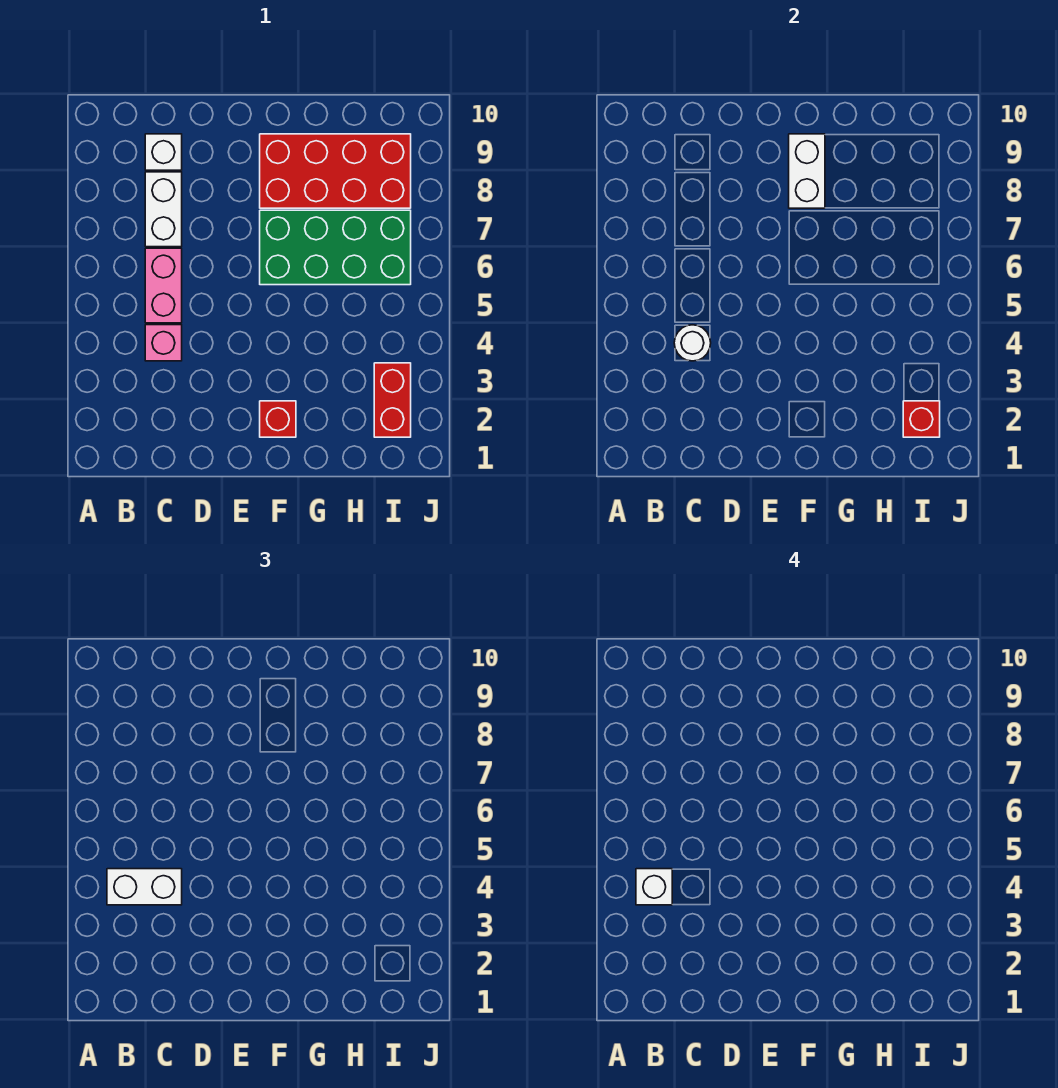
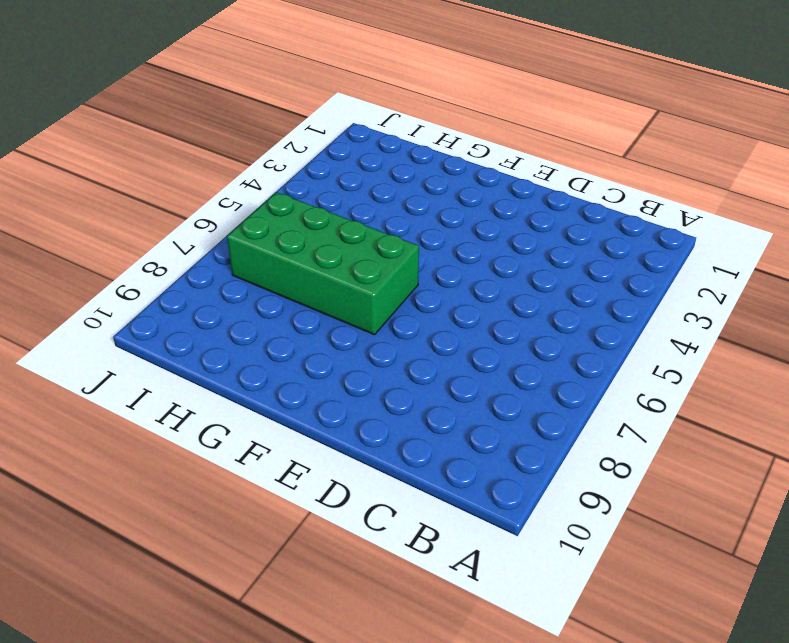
none -> pink brick C4 level 1
none -> pink brick C5:C6 level 1
none -> white brick C7:C8 level 1

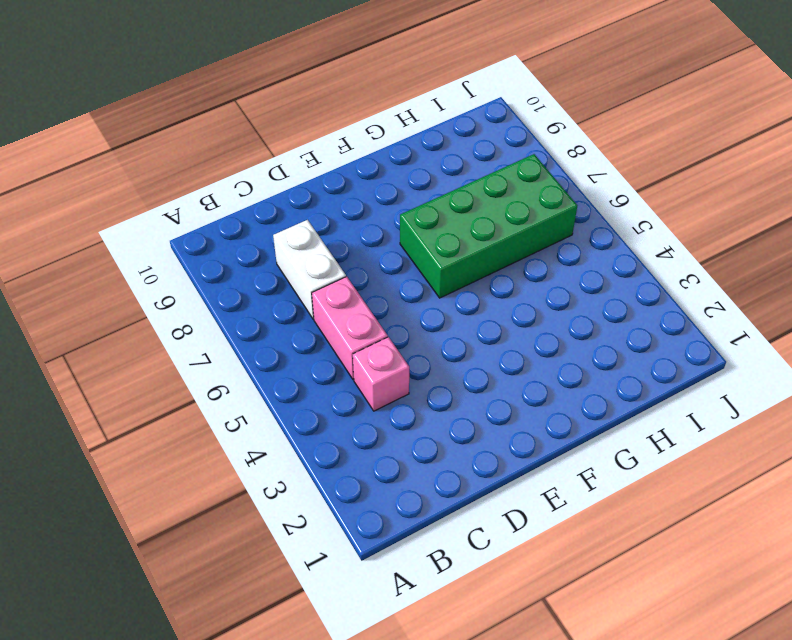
none -> white brick C9 level 1
none -> red brick F2 level 1
none -> red brick F8:I9 level 1

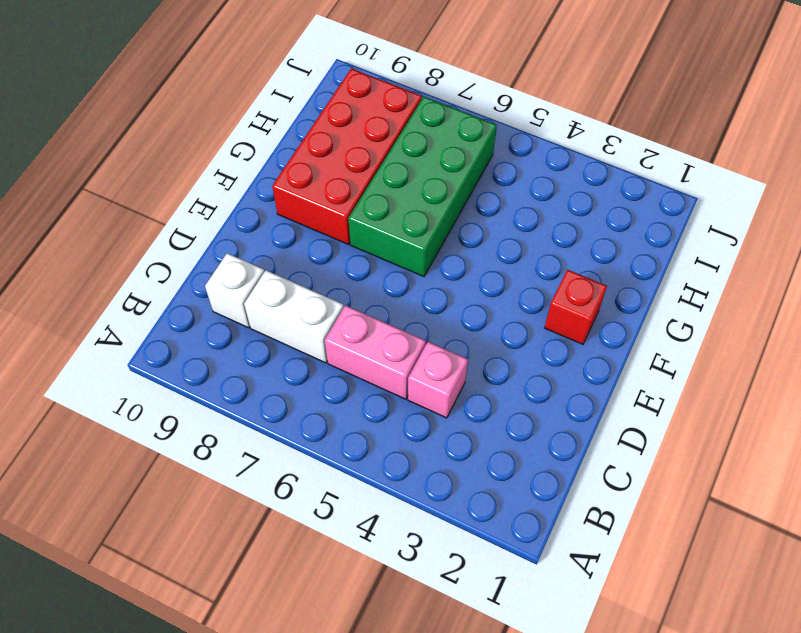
none -> red brick I2:I3 level 1
none -> white round brick C4 level 2
none -> white brick F8:F9 level 2

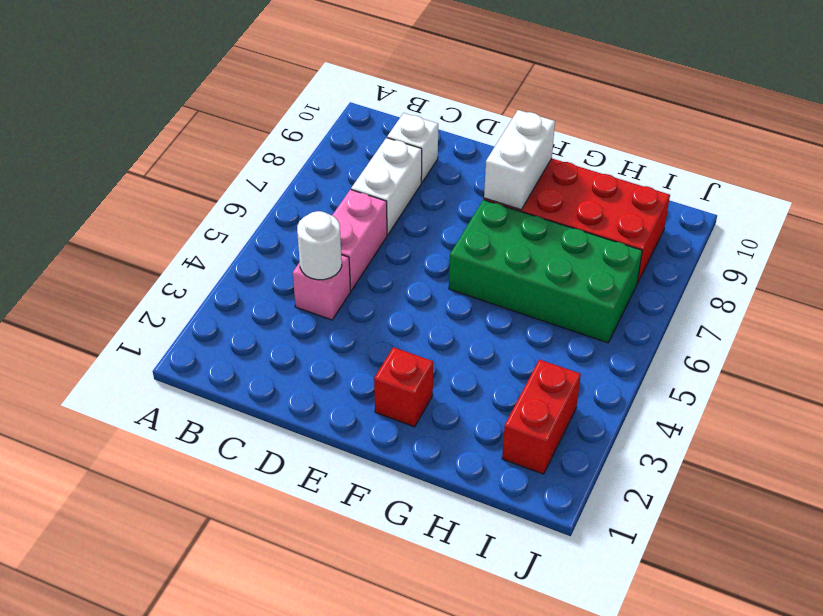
none -> red brick I2 level 2
none -> white brick B4:C4 level 3
none -> white brick B4 level 4

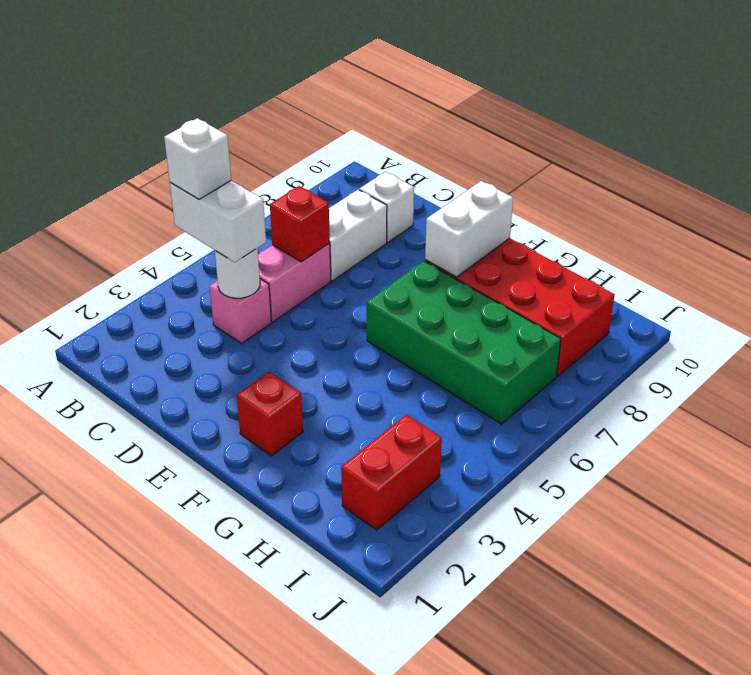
red brick C6 level 2 -> red brick I2 level 2

